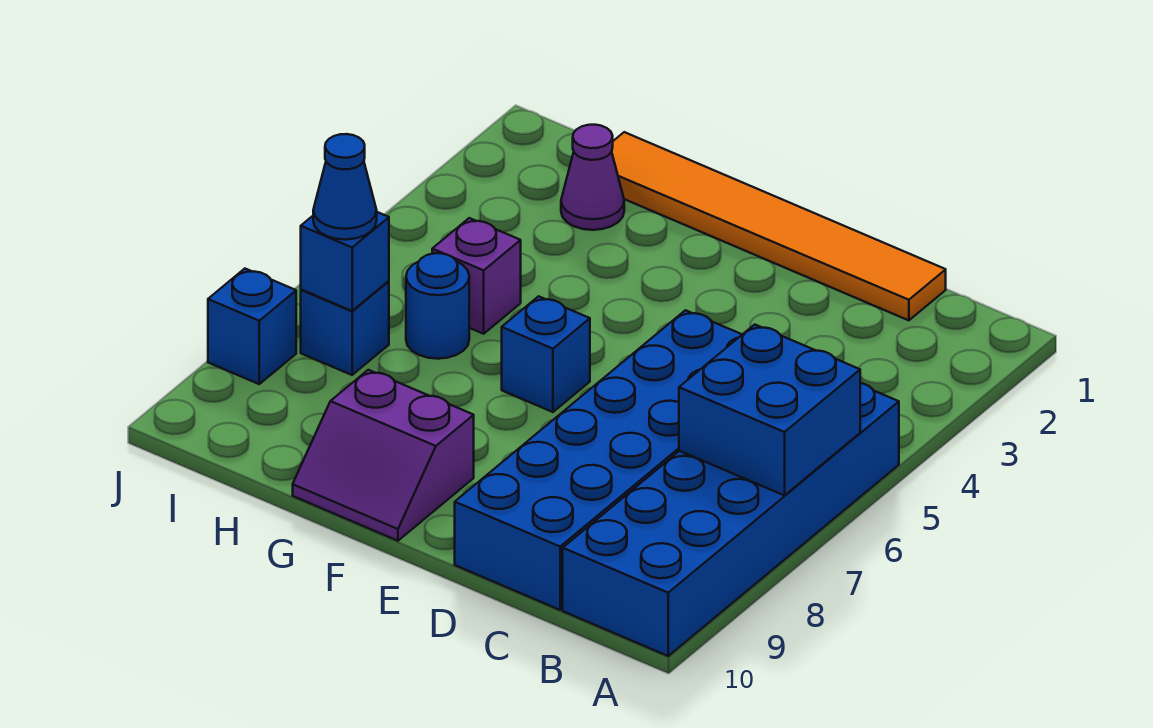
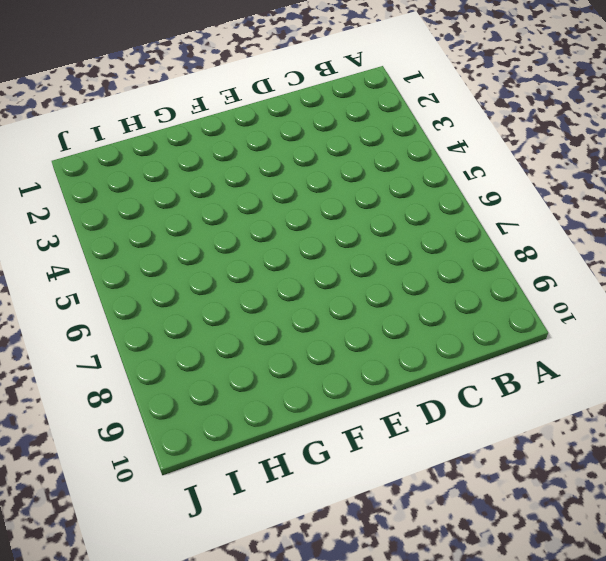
none -> blue brick A5:B10 level 1
none -> orange tile C1:H1 level 1
none -> blue brick C5:D10 level 1

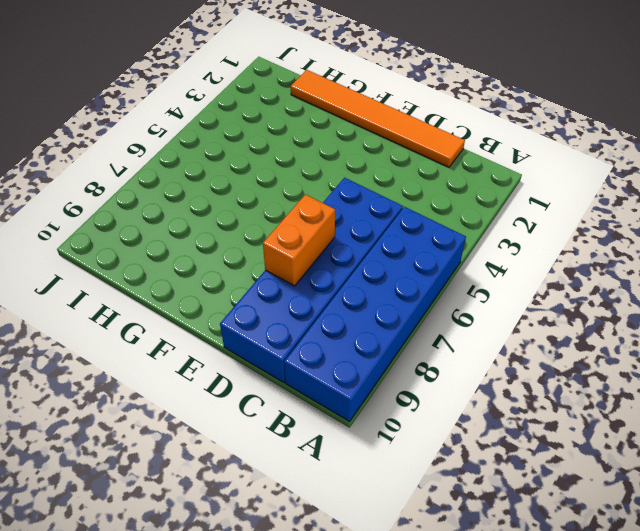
orange brick D7:D8 level 2 -> none
none -> blue brick F6 level 1
none -> purple slope F9:G10 level 1 top 9
none -> purple cone H2 level 1

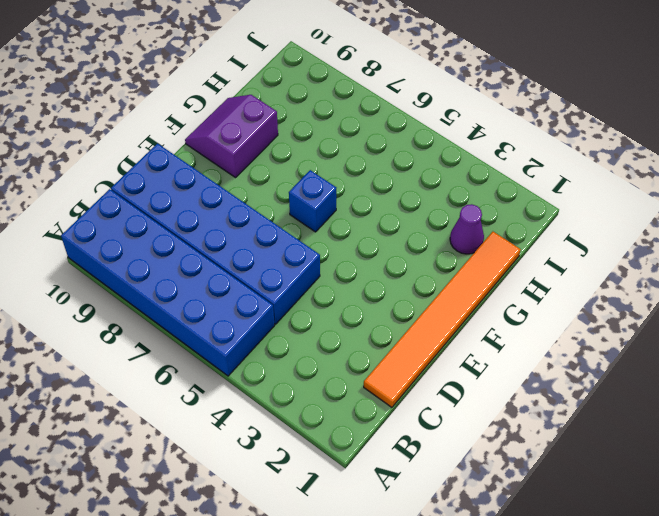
none -> purple brick H5 level 1
none -> blue round brick H6 level 1
none -> blue brick I7 level 1

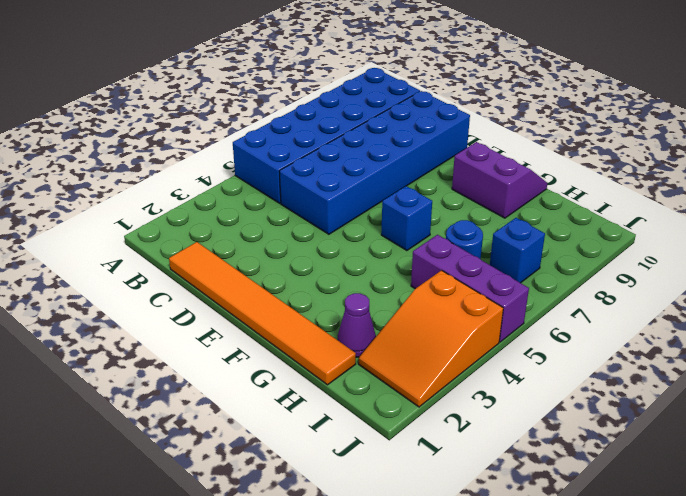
purple brick H5:J5 level 1 -> purple brick H5 level 1
orange slope I2:J4 level 1 top 4 -> none
none -> blue brick J8 level 1
none -> blue brick A6:B7 level 2
none -> blue brick I7 level 2

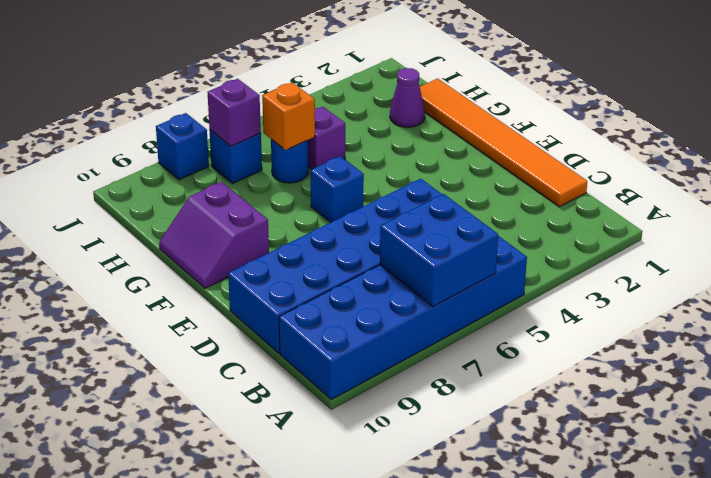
orange brick H6 level 2 -> none
purple brick I7 level 2 -> blue brick I7 level 2
none -> blue cone I7 level 3

